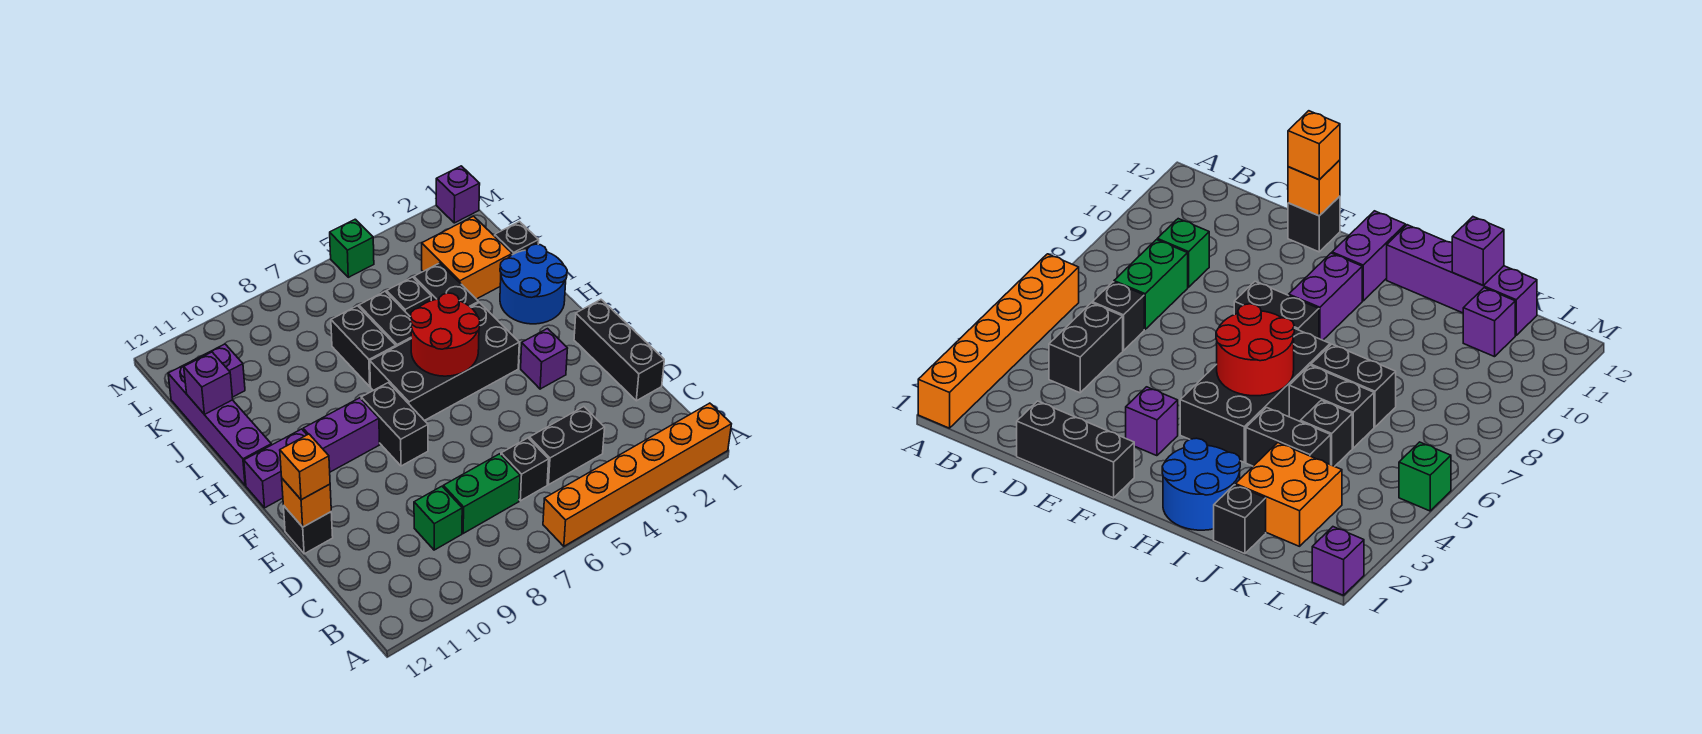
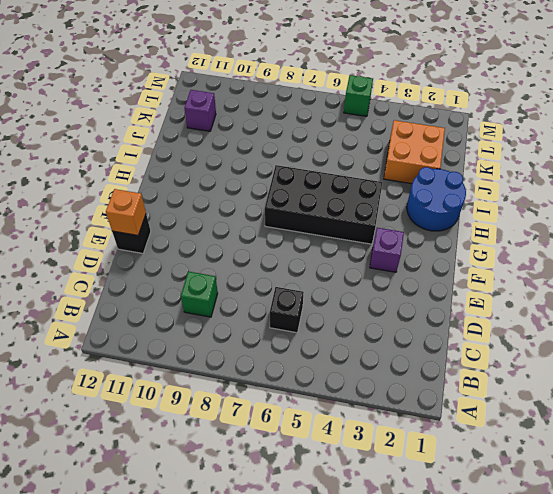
none -> orange brick A1:A6 level 1
none -> black brick C4:C5 level 1
none -> green brick C7:C8 level 1

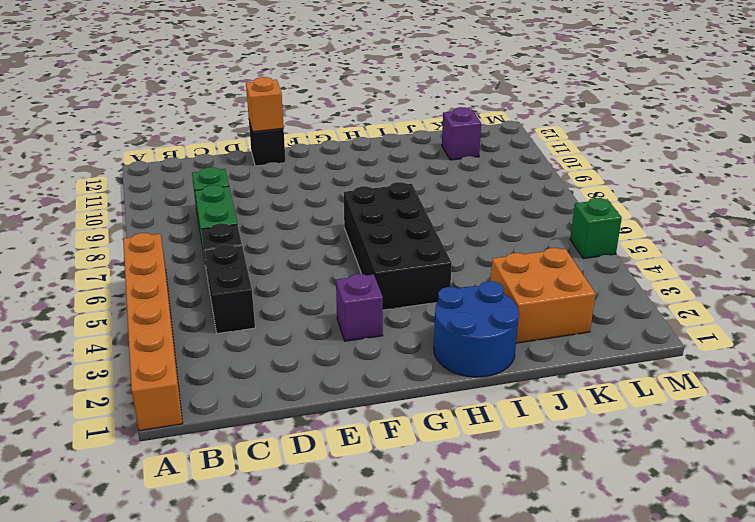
none -> black brick D1:F1 level 1
none -> black brick F8:G8 level 1
none -> purple brick G9:G10 level 1

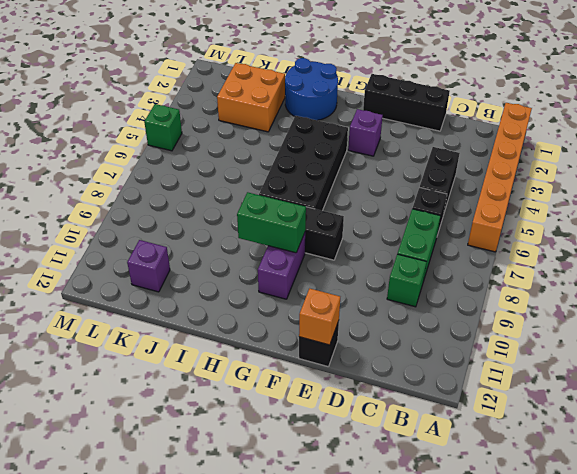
green brick G9:H9 level 2 -> none
none -> purple brick G11:G12 level 1
none -> purple brick H12:K12 level 1
none -> black brick I4:J4 level 1

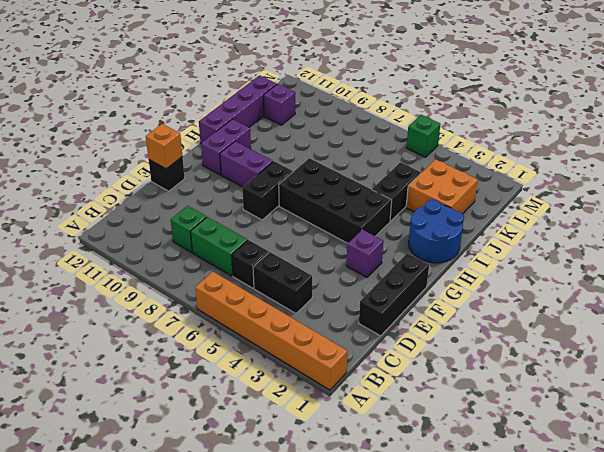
purple brick G11:H11 level 1 -> purple brick G11:G12 level 1
none -> black brick I6:J6 level 1
none -> black brick I7:J7 level 1
none -> black brick J1 level 1

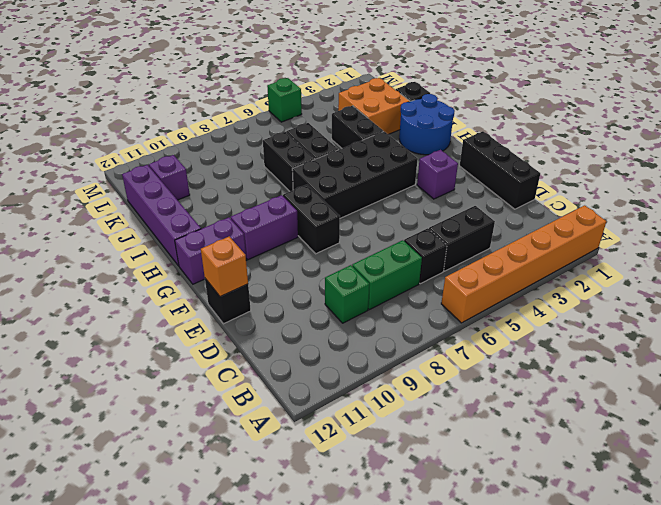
none -> black brick J5 level 1
none -> purple brick M1 level 1
none -> red round brick G5:H6 level 2

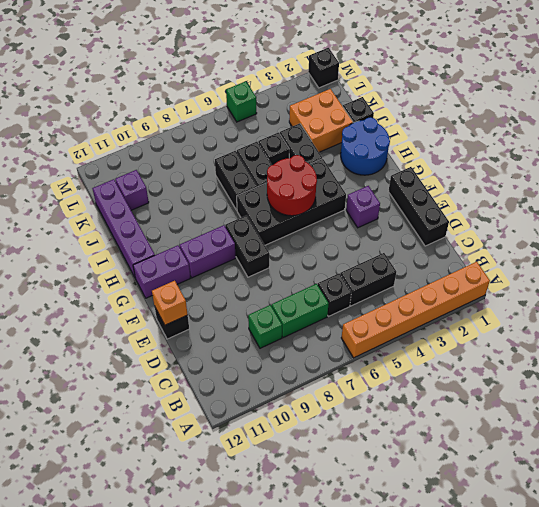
black brick M1 level 1 -> purple brick M1 level 1
none -> purple brick J12 level 2
none -> orange brick E12 level 3

